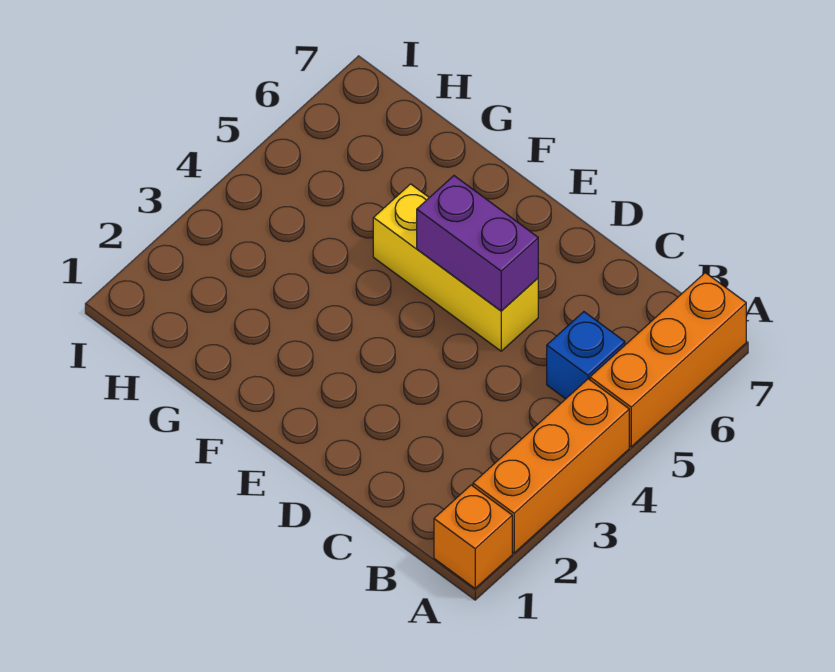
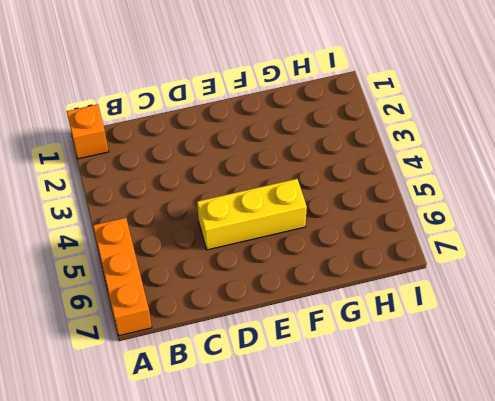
none -> orange brick A2:A4 level 1
none -> blue brick B5 level 1

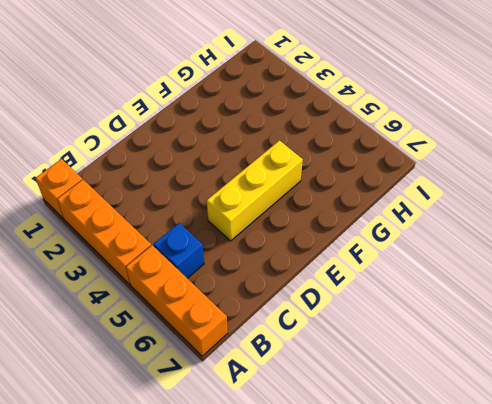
none -> purple brick D5:E5 level 2

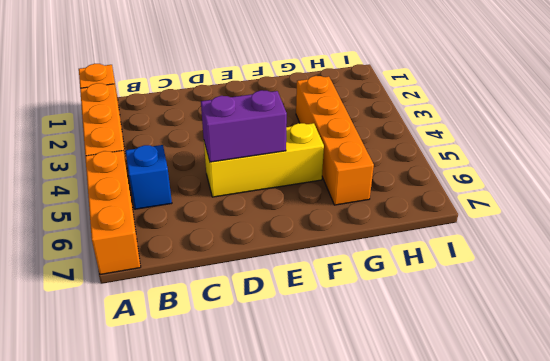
orange brick G3:G6 level 1 -> none

